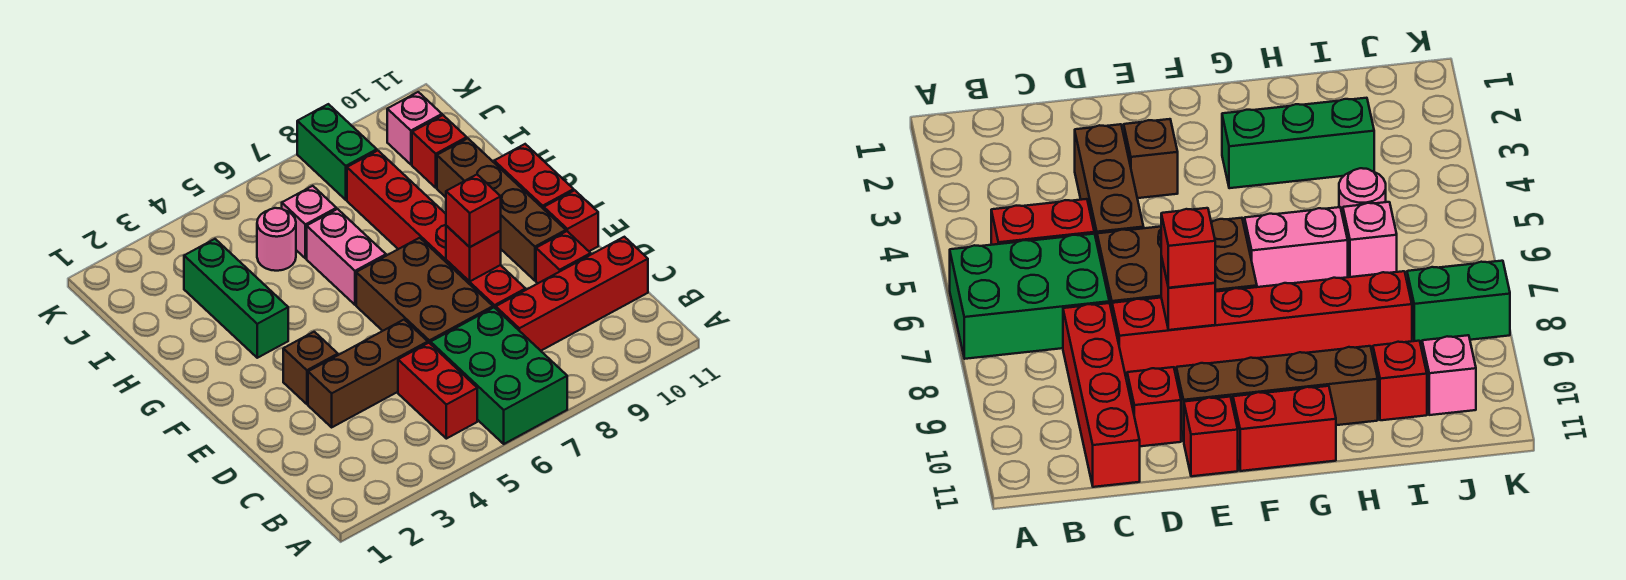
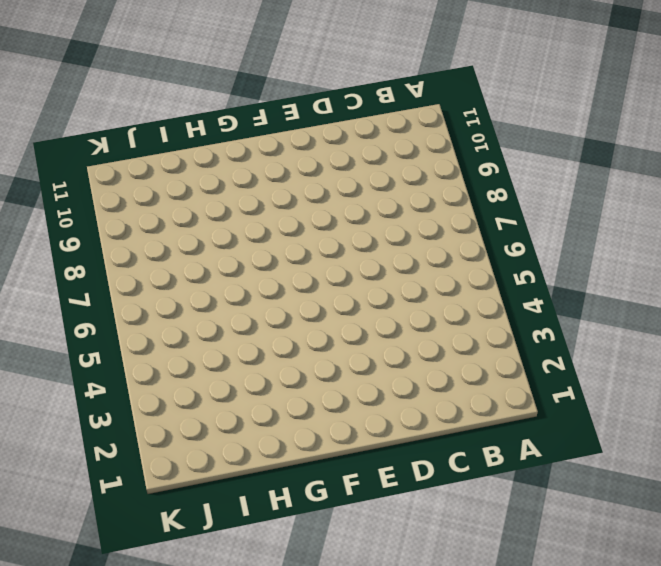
none -> green brick A6:C7 level 1
none -> red brick B5:C5 level 1
none -> red brick C8:C11 level 1

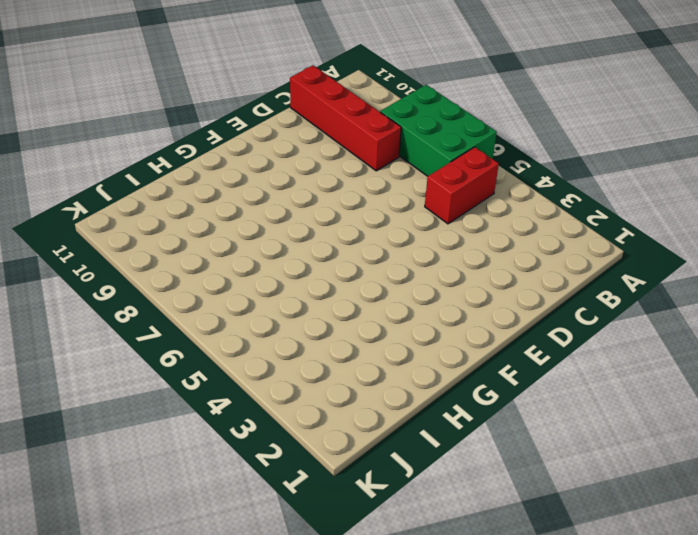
green brick A6:B8 level 1 -> green brick A6:C7 level 1
none -> brown brick D3:D5 level 1
none -> brown brick D6:F7 level 1
none -> red brick D8:I8 level 1

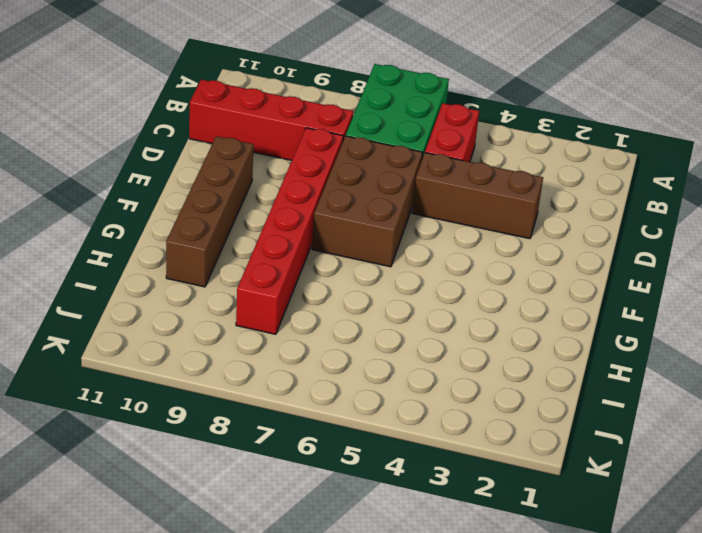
none -> red brick D10 level 1
none -> brown brick E3 level 1
none -> red brick E11 level 1

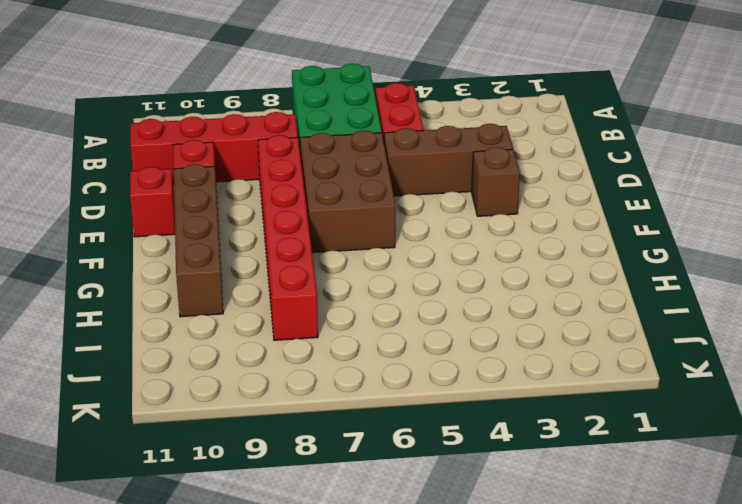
none -> red brick F11:G11 level 1
none -> green brick G3:I3 level 1
none -> pink brick G6:H6 level 1

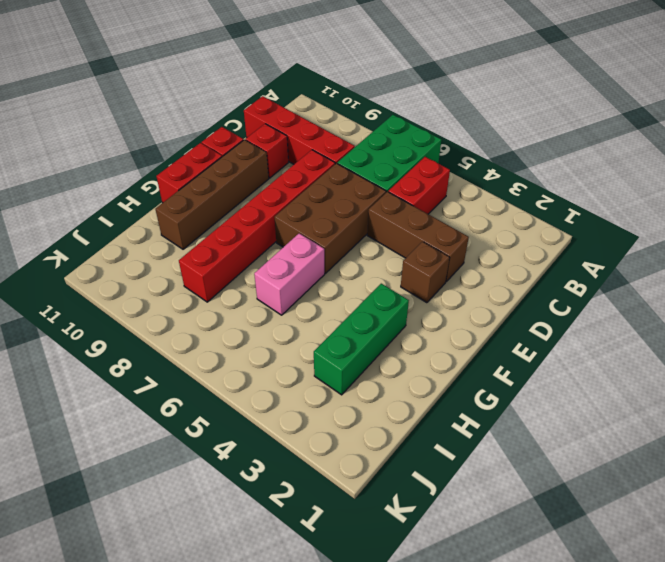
none -> pink round brick I5 level 1
none -> pink brick I6 level 1
none -> red brick I10 level 1

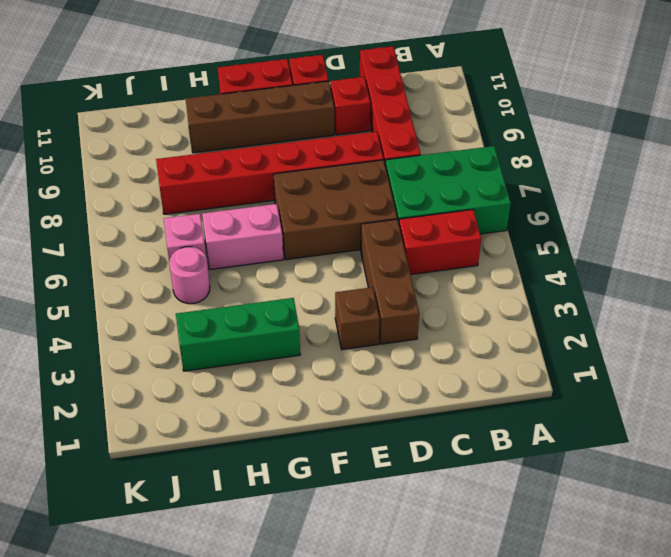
none -> red brick I10 level 1
none -> green brick J8:K8 level 1
none -> pink brick J10 level 1

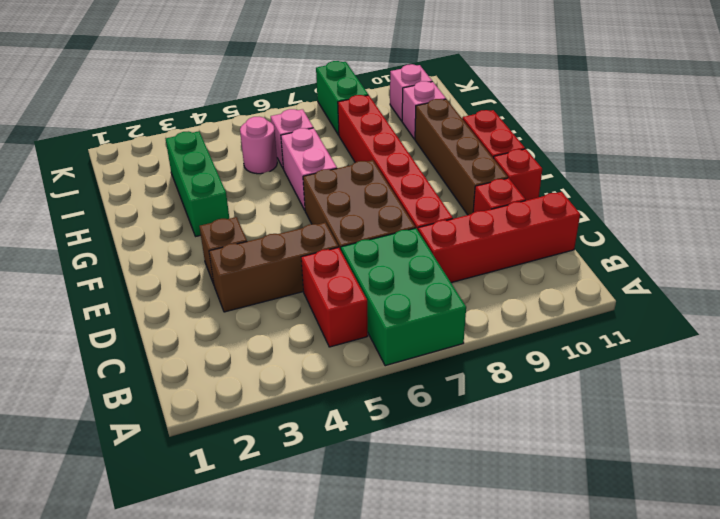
pink brick I10 level 1 -> red brick I10 level 1
none -> red brick E8 level 2
none -> red brick E8 level 3

